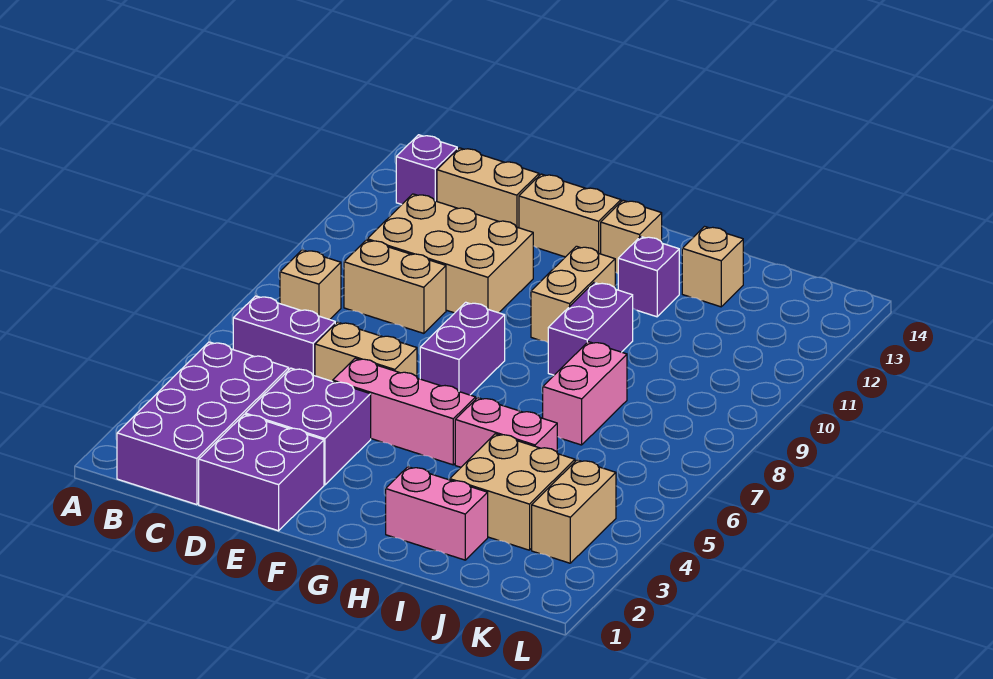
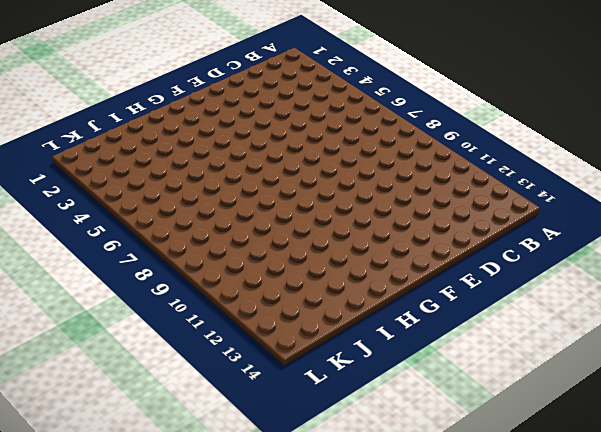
none -> purple brick B1:C4 level 1
none -> purple brick B6:C6 level 1
none -> tan brick B8 level 1

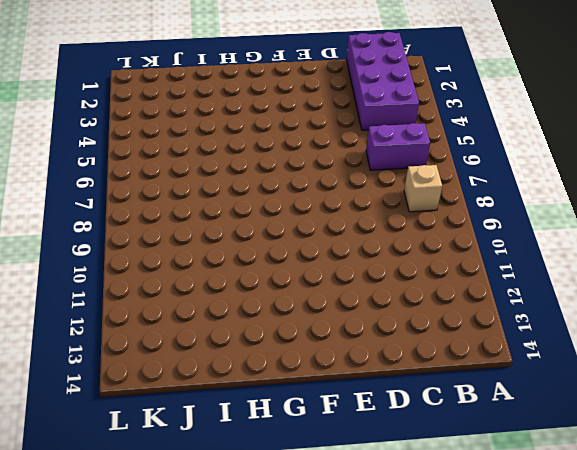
none -> purple brick B13 level 1
none -> tan brick C9:D9 level 1
none -> tan brick C10:E11 level 1

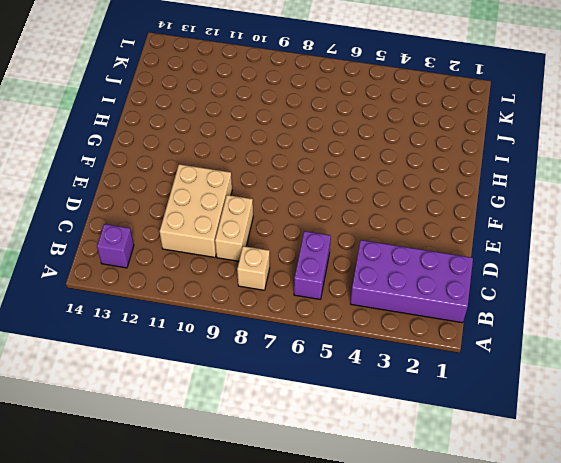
none -> tan brick C13:D13 level 1
none -> purple brick D1:E2 level 1
none -> purple brick D3:E4 level 1

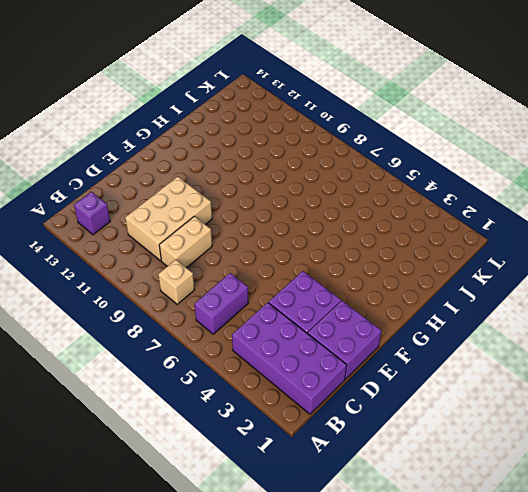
none -> tan brick C13:D13 level 1
none -> tan brick D6:E6 level 1
none -> pink brick E5:G5 level 1

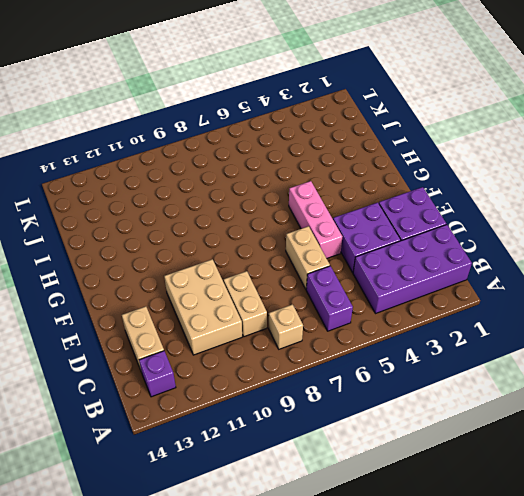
none -> tan brick E13:F13 level 1
none -> purple brick F7:F8 level 1
none -> tan brick G10:G11 level 1

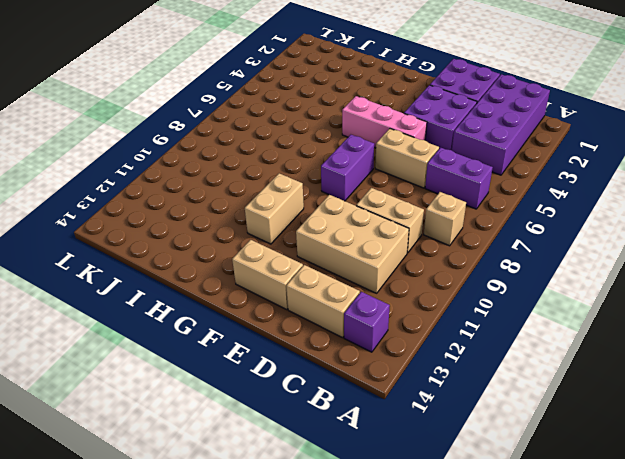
none -> tan brick G13 level 1
none -> pink brick H2:I2 level 1
none -> pink brick H5:I5 level 1

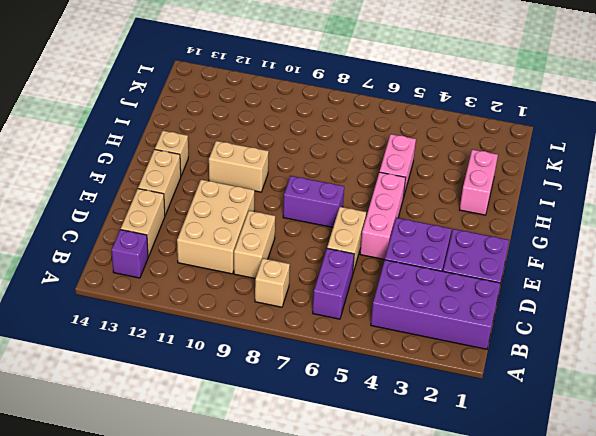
none -> purple brick H9:H10 level 1
none -> purple brick H12 level 1
none -> tan brick I3:J4 level 1

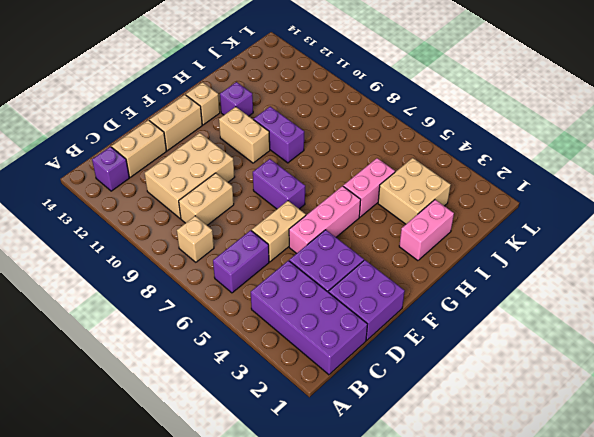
none -> pink brick I7:I8 level 1
none -> tan brick I13 level 1
none -> tan brick K3:K4 level 1

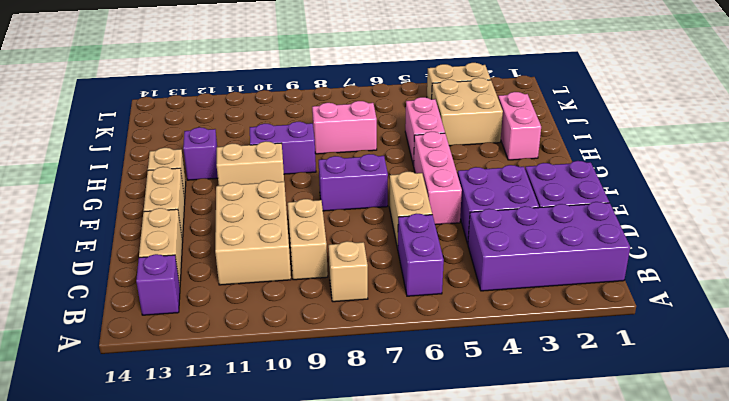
none -> tan brick I13 level 1

